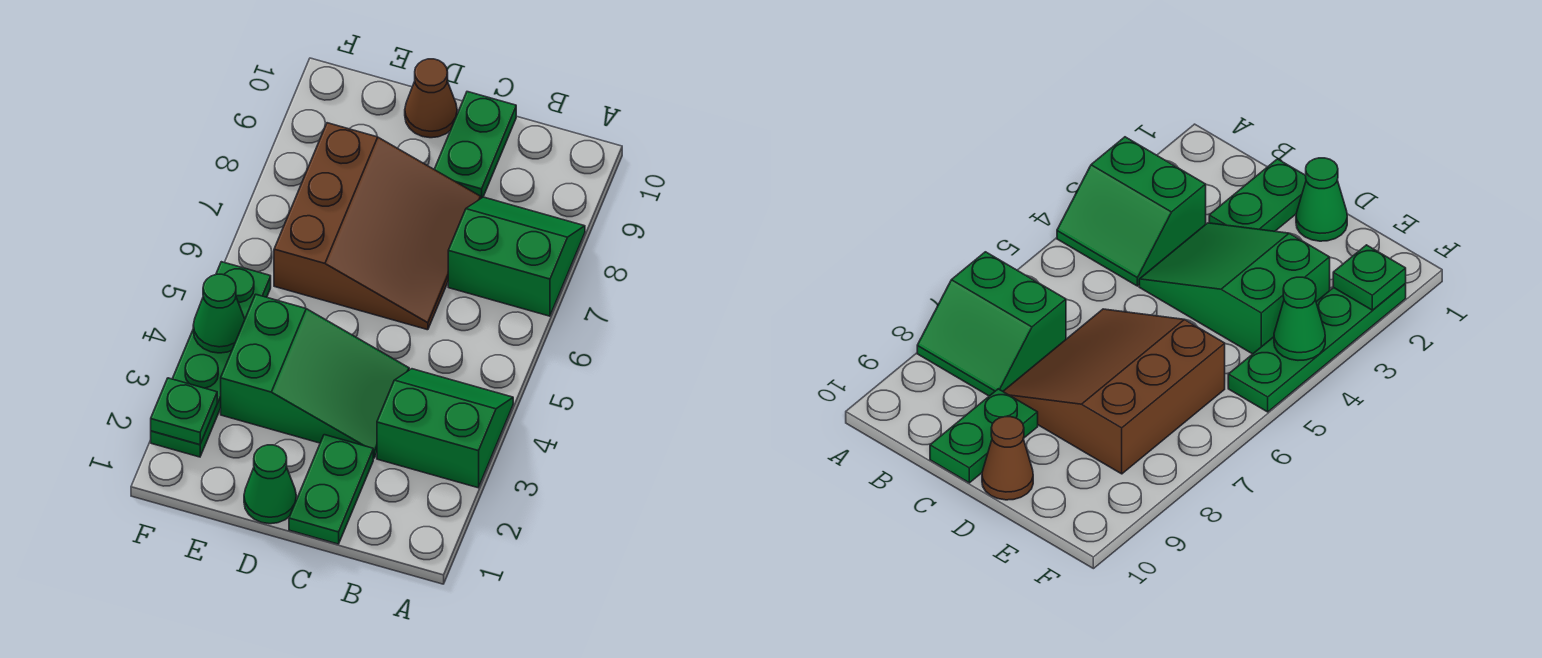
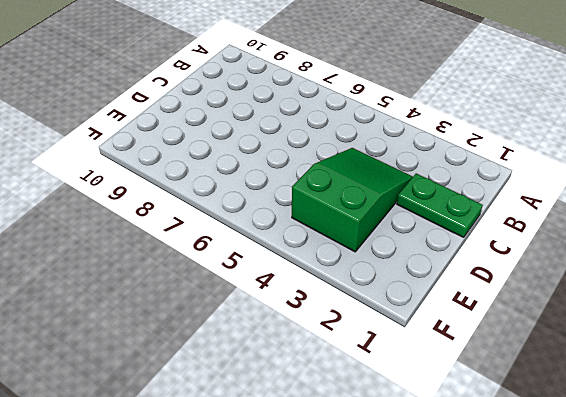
none -> green slope A3:B4 level 1 top 3
none -> green slope A7:B8 level 1 top 7

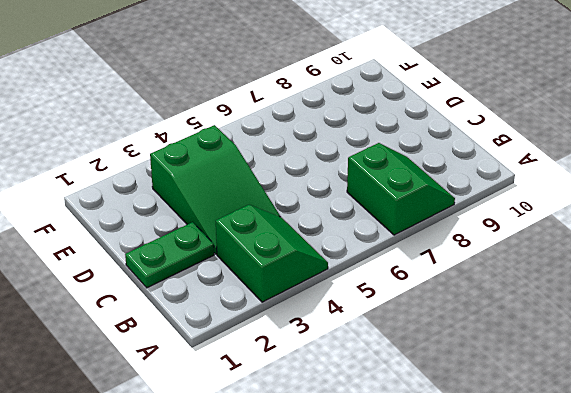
none -> brown slope C6:E8 level 1 top E
none -> green plate C9:C10 level 1

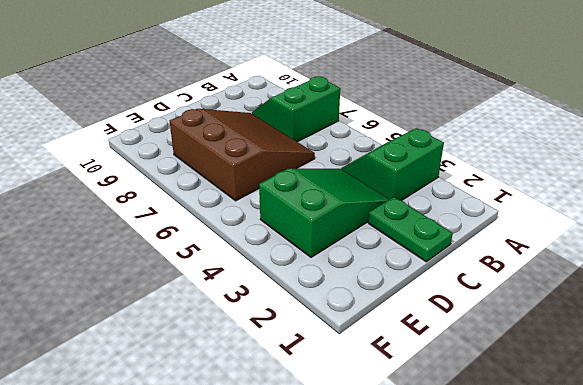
none -> green plate C9:C10 level 1
none -> green cone D1 level 1

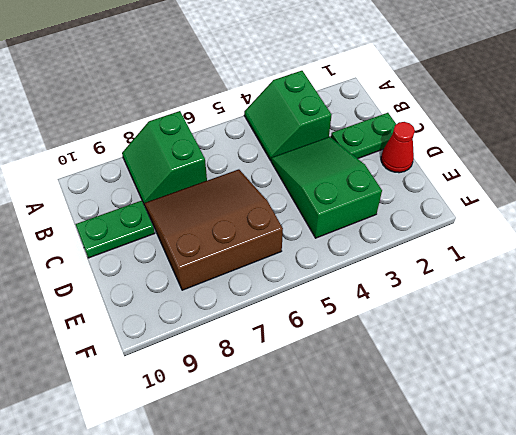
red cone D1 level 1 -> green cone D1 level 1
none -> brown cone D10 level 1
none -> green plate F2:F5 level 1

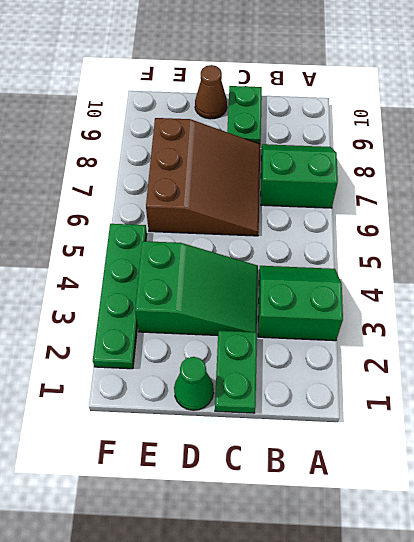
none -> green plate F2 level 2
none -> green cone F4 level 2

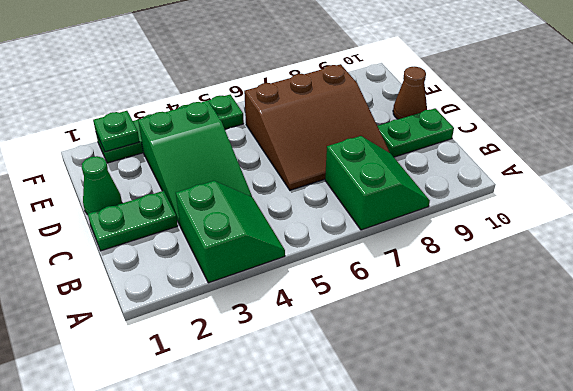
none -> green cone F4 level 2

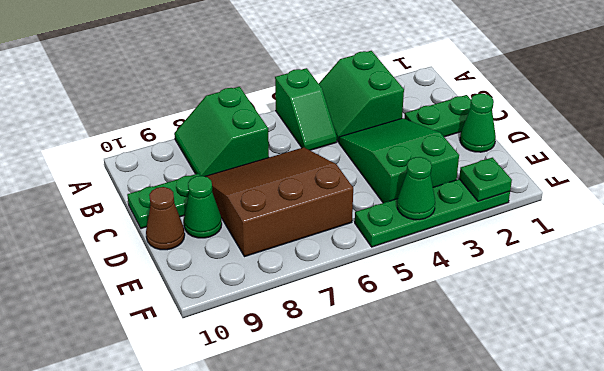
green slope A5:B5 level 1 top A -> none
green cone D9 level 1 -> none

